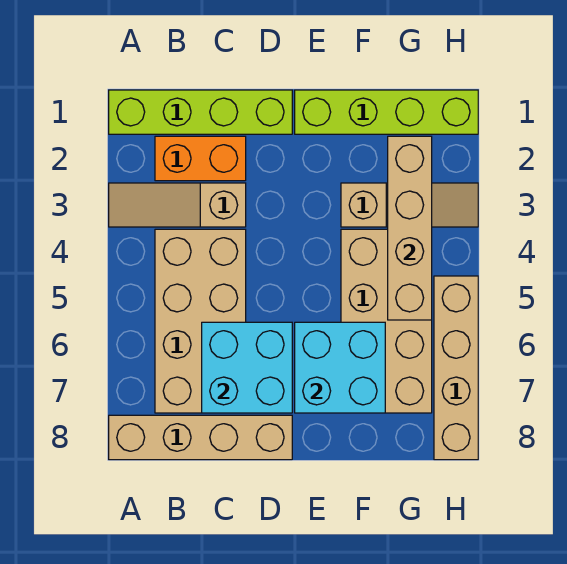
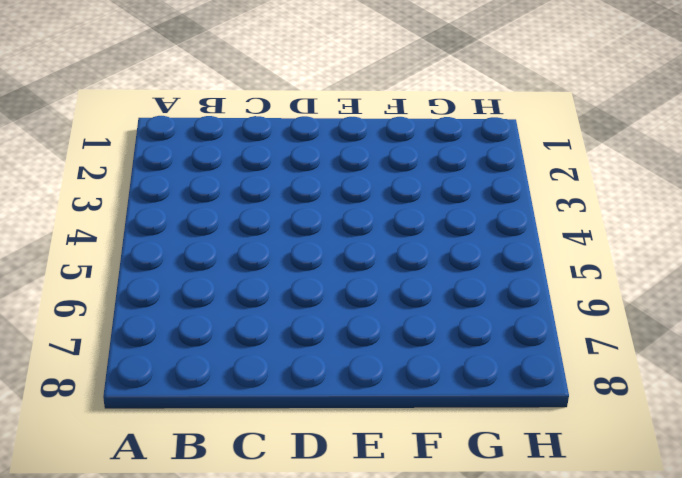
none -> lime brick A1:D1 level 1
none -> tan slope A3:C3 level 1 top C
none -> tan brick A8:D8 level 1

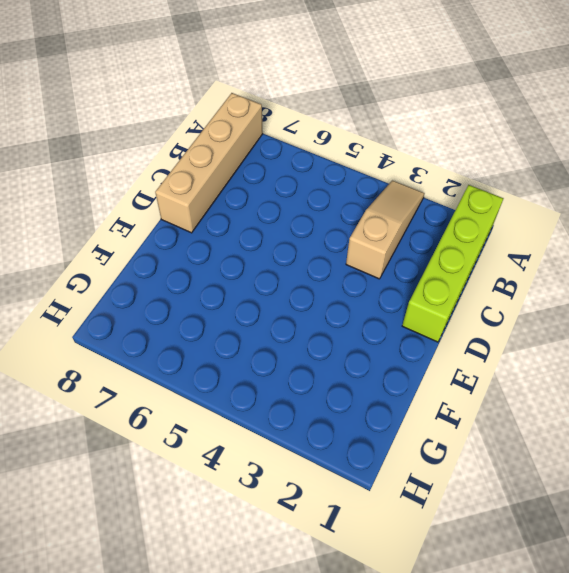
none -> orange brick B2:C2 level 1
none -> tan brick B4:C7 level 1
none -> lime brick E1:H1 level 1

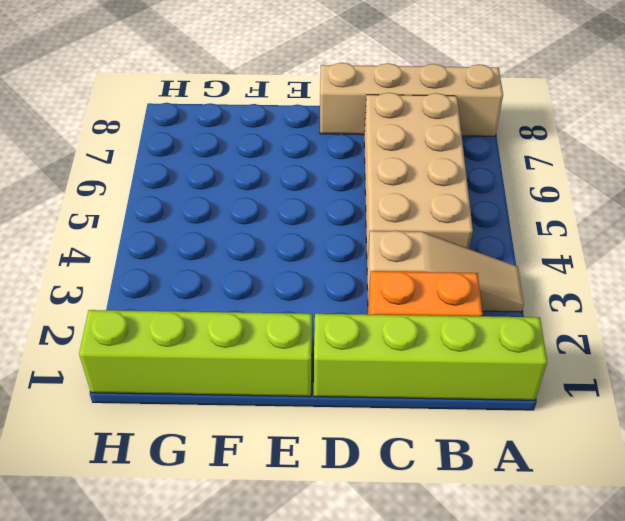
none -> tan slope F3:H3 level 1 top F
none -> tan brick F4:G7 level 1
none -> tan brick H5:H8 level 1

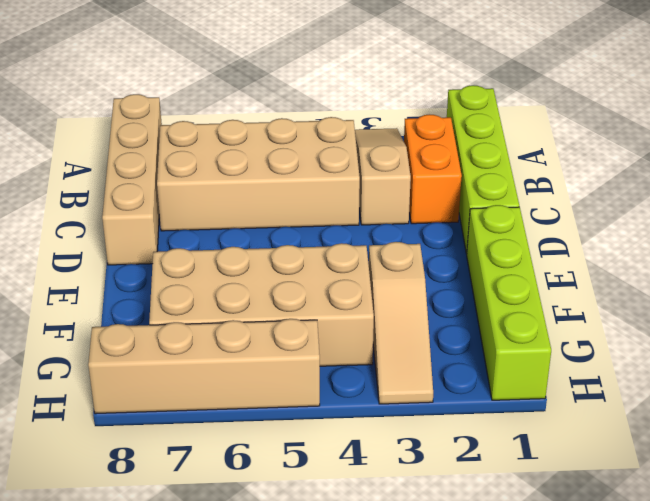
none -> cyan brick C6:D7 level 2
none -> cyan brick E6:F7 level 2
none -> tan brick G2:G5 level 2

